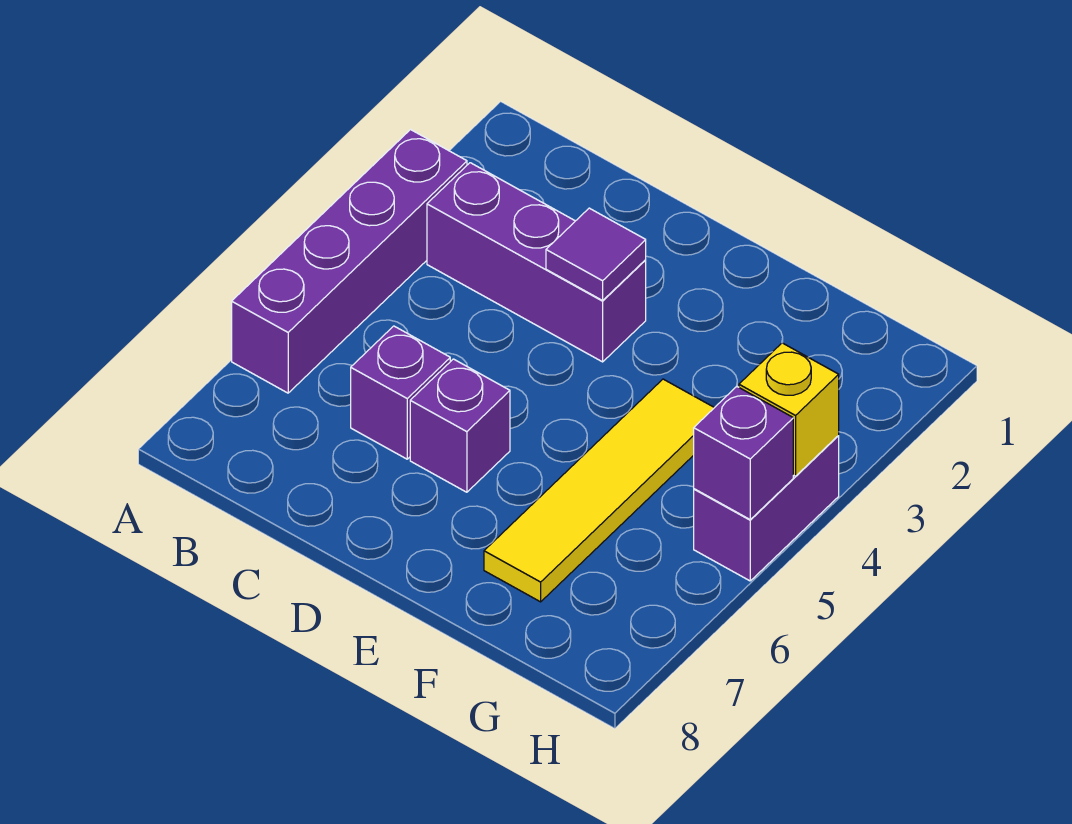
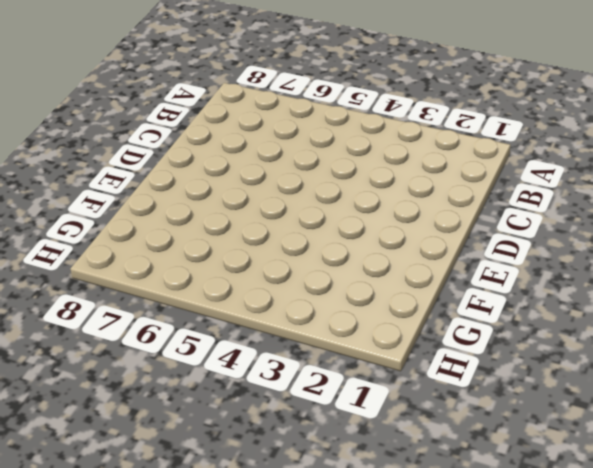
none -> purple brick A3:A6 level 1
none -> purple brick B3:D3 level 1

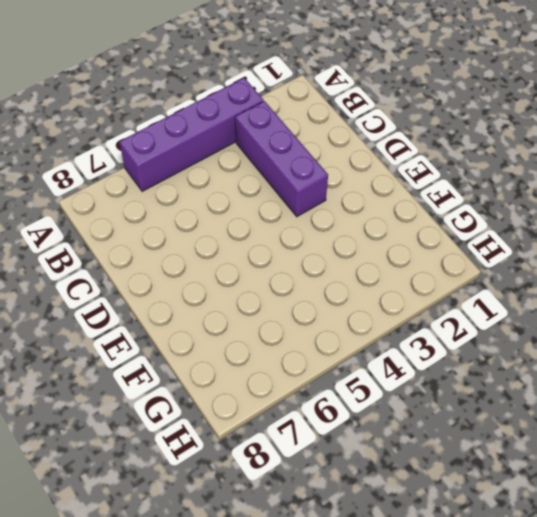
none -> purple brick C6 level 1
none -> purple brick D6 level 1

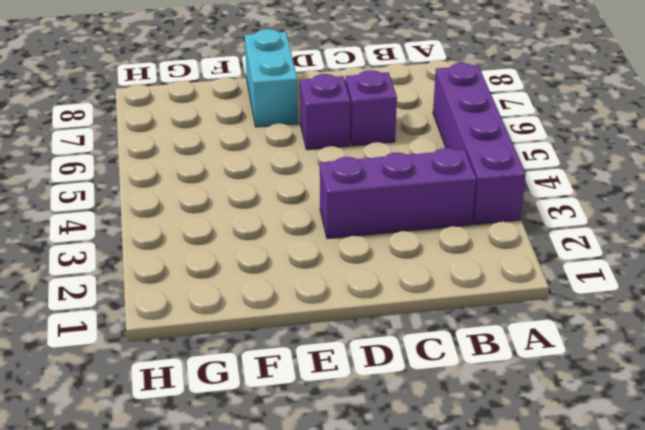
cyan brick E7:E8 level 1 -> none
none -> yellow tile F4:F7 level 1
none -> purple brick H4:H5 level 1

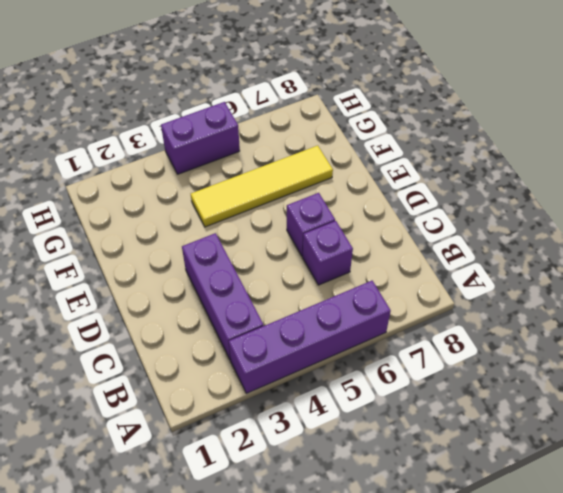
none -> purple tile D3 level 2
none -> yellow brick H4 level 2

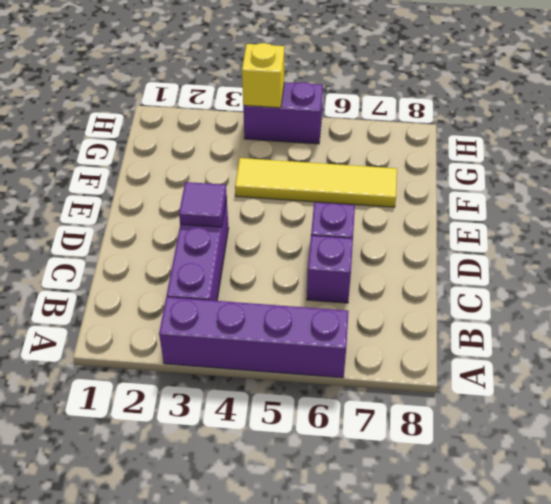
none -> purple brick H5 level 2

